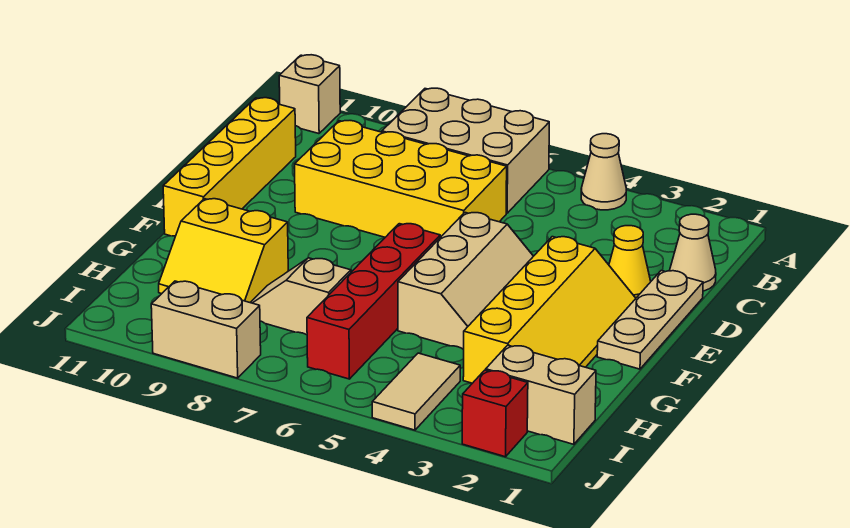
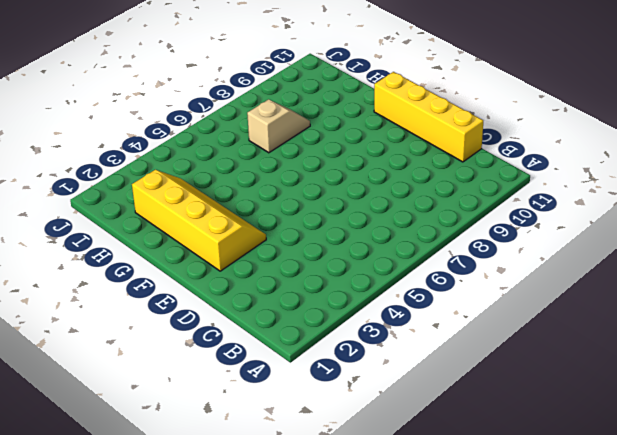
yellow slope E2:H3 level 1 top 2 -> yellow slope E2:H3 level 1 top 3
none -> tan cone A4 level 1
none -> tan brick A6:B8 level 1
none -> tan brick A11 level 1

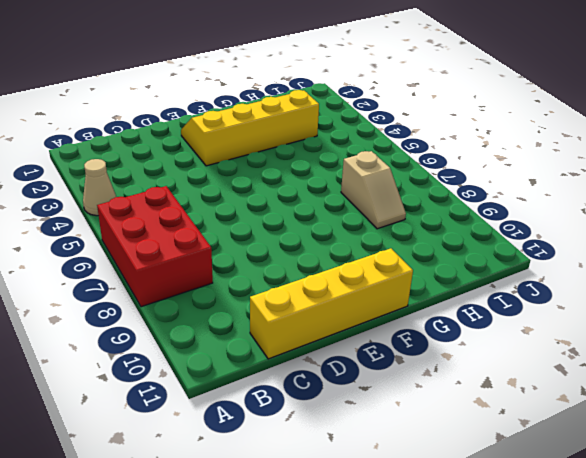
red brick A6:B8 level 1 -> tan brick A6:B8 level 1
none -> tan brick A11 level 1
none -> tan cone C1 level 1
none -> yellow brick C6:D9 level 1

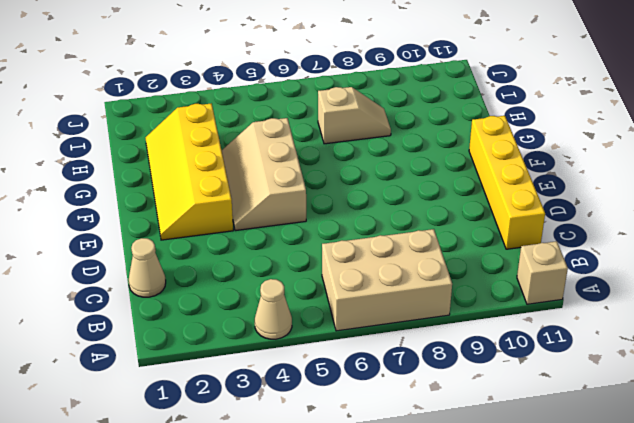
none -> yellow brick C6:D9 level 1
none -> tan plate D1:F1 level 1
none -> yellow cone D2 level 1

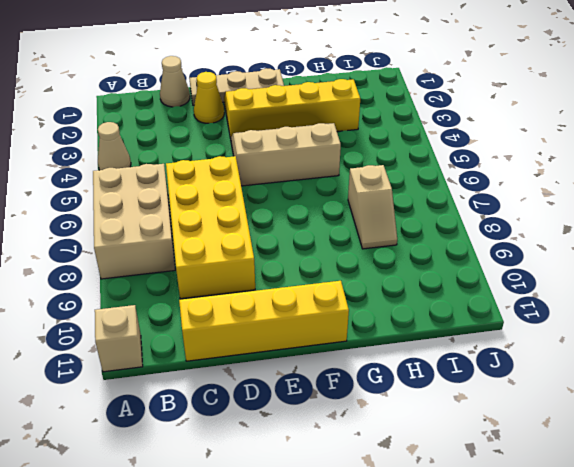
none -> red brick F6:I6 level 1
none -> yellow slope G9:H10 level 1 top G
none -> tan brick I1:I2 level 1

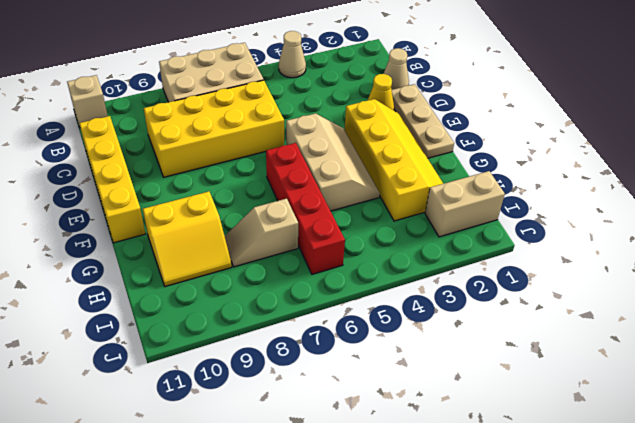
none -> tan tile I4:J4 level 1
none -> red brick J2 level 1
none -> tan brick J8:J9 level 1

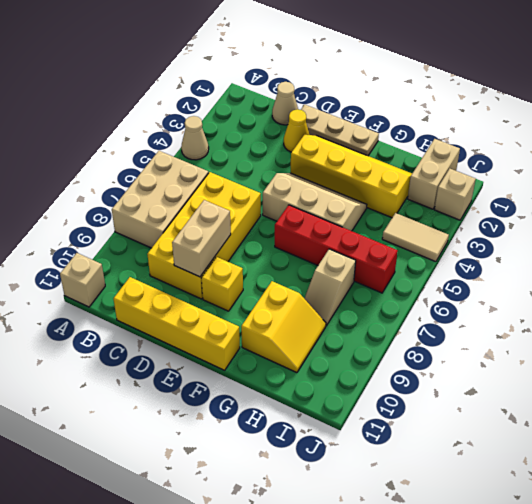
tan brick D8:D9 level 2 -> tan brick J8:J9 level 1
yellow brick E9 level 1 -> none
tan brick J2 level 1 -> red brick J2 level 1

